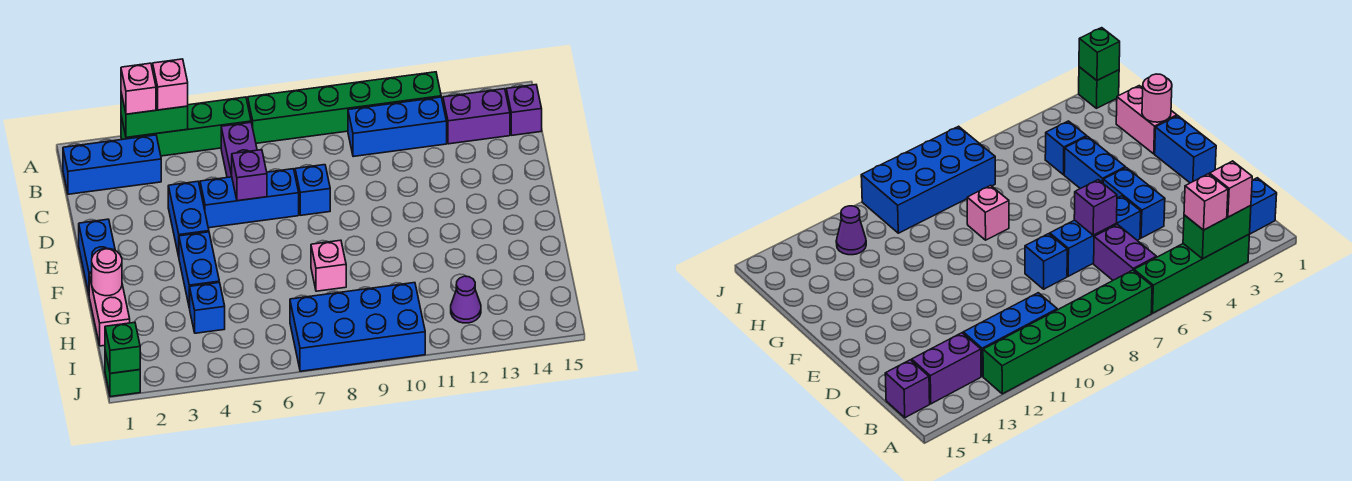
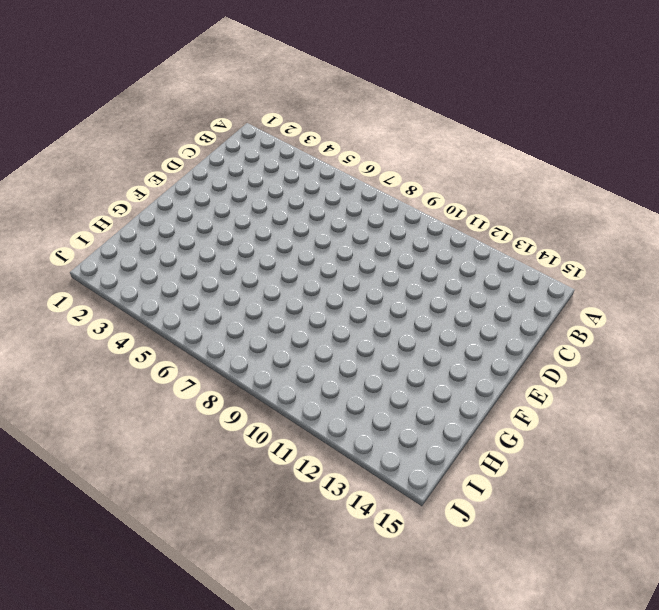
none -> green brick A3:A6 level 1
none -> green brick A7:A12 level 1
none -> blue brick B1:B3 level 1

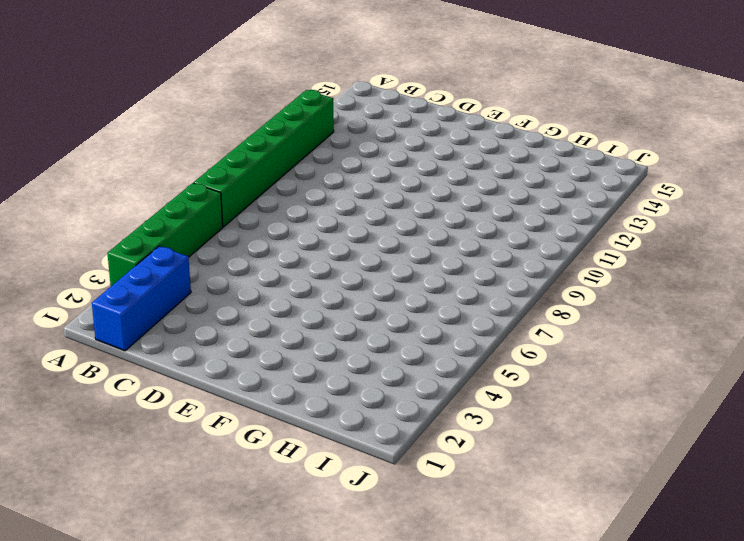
none -> purple brick B6:C6 level 1
none -> blue brick B10:B12 level 1
none -> purple brick B13:B14 level 1

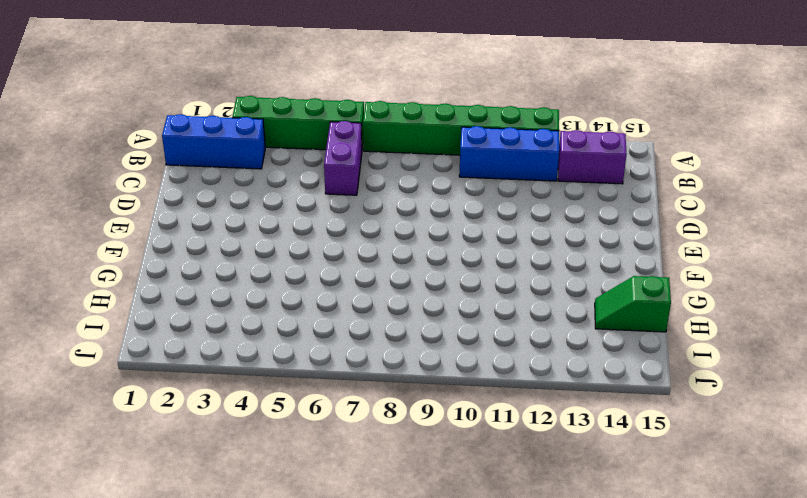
green slope H14:H15 level 1 top 15 -> none
none -> purple brick B15 level 1
none -> blue brick D4:E4 level 1
none -> blue brick D5:D7 level 1

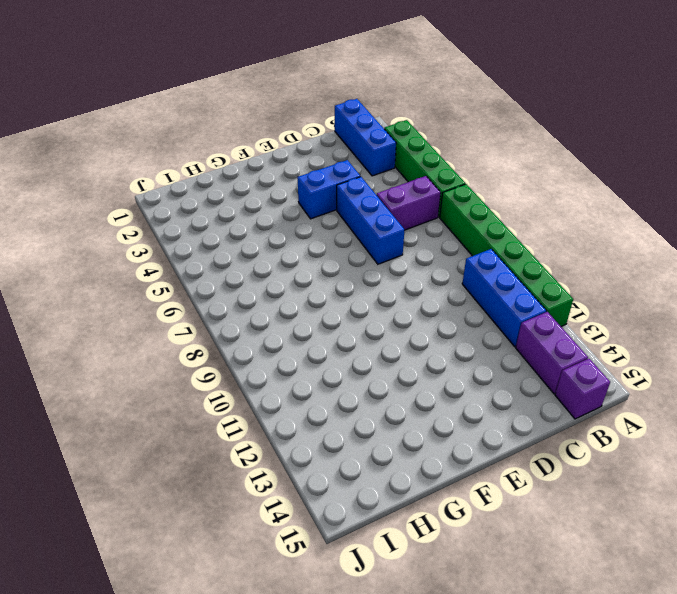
none -> blue brick D8 level 1
none -> blue brick E1:F1 level 1
none -> blue brick F4:G4 level 1

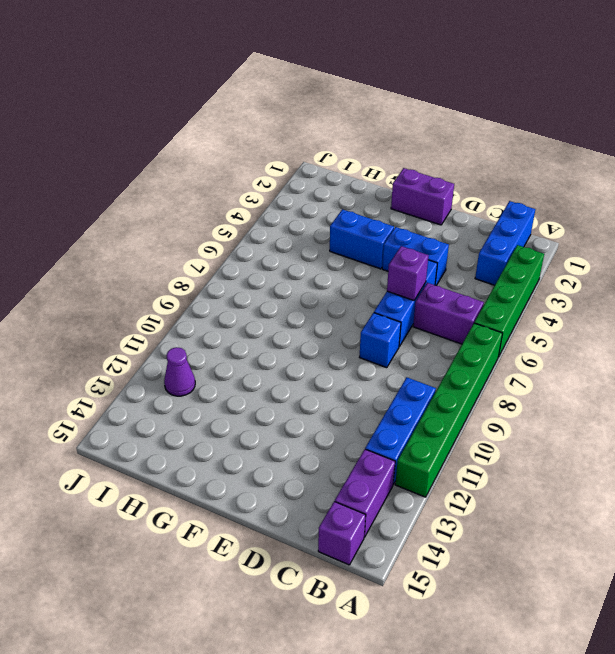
purple brick E1:F1 level 1 -> blue brick E1:F1 level 1
none -> pink brick G1:H1 level 1
none -> pink brick G8 level 1
none -> blue brick H4 level 1

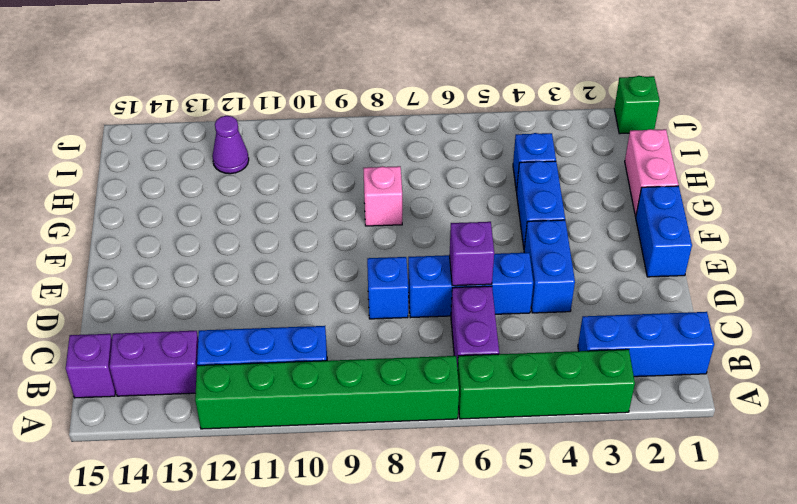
none -> blue brick I7:J10 level 1
none -> green brick A3:A4 level 2
none -> pink round brick G1 level 2

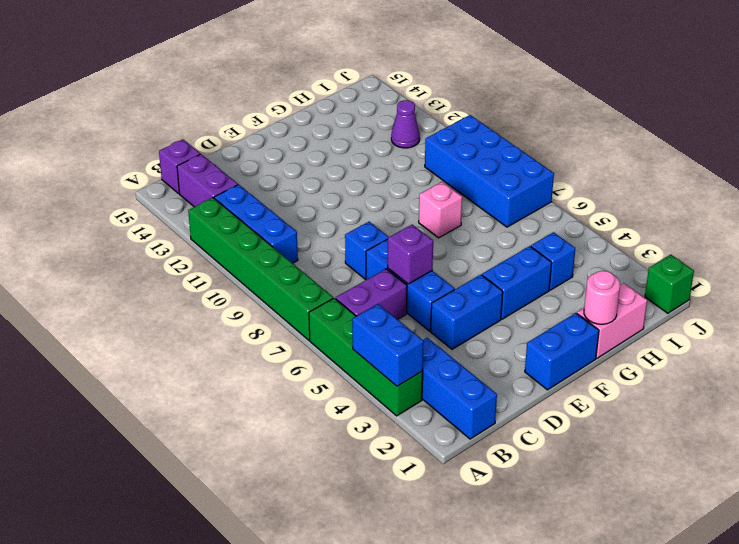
blue brick A3:A4 level 2 -> green brick A3:A4 level 2
none -> green brick J1 level 2
none -> pink brick A3 level 3
none -> pink brick A4 level 3

